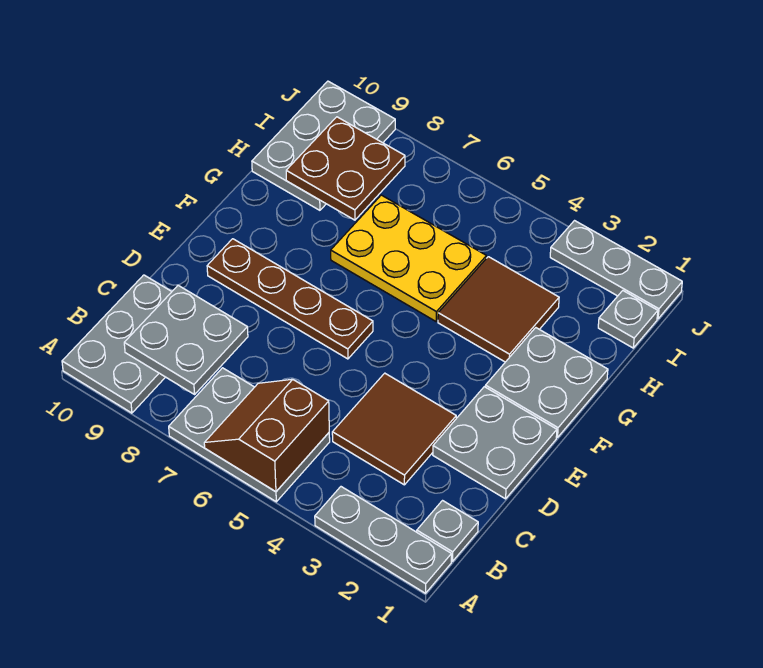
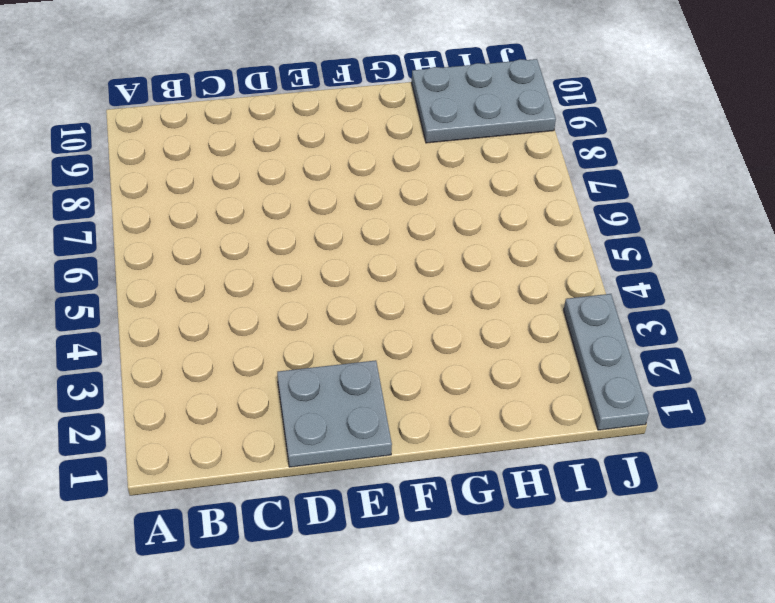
none -> grey plate A1:A3 level 1
none -> grey plate A5:B7 level 1
none -> grey plate A9:C10 level 1

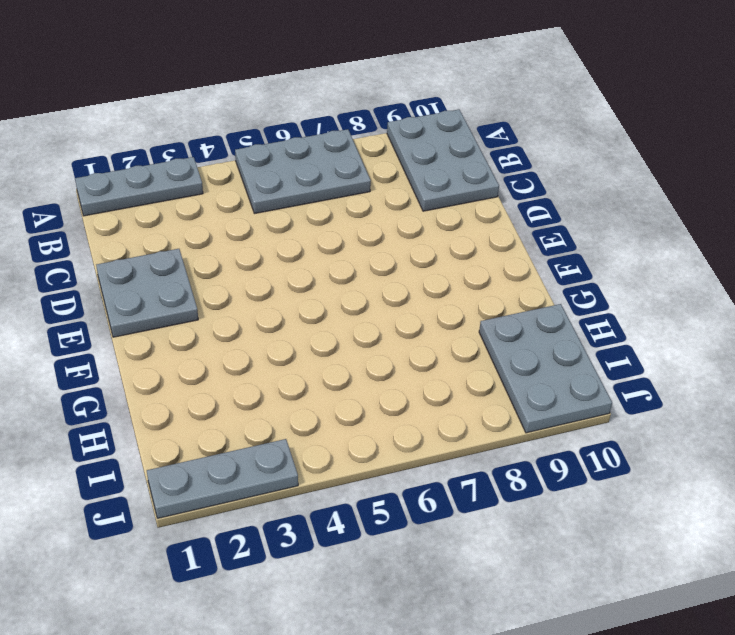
none -> grey plate B1 level 1
none -> brown tile C3:D4 level 1
none -> brown plate E6:E9 level 1

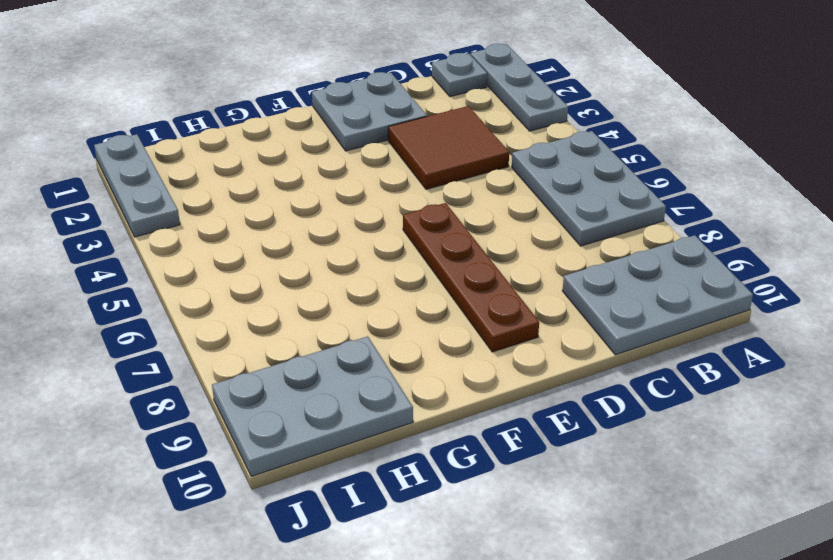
none -> grey plate F1:G2 level 1
none -> brown tile G3:H4 level 1
none -> yellow plate G5:H7 level 1

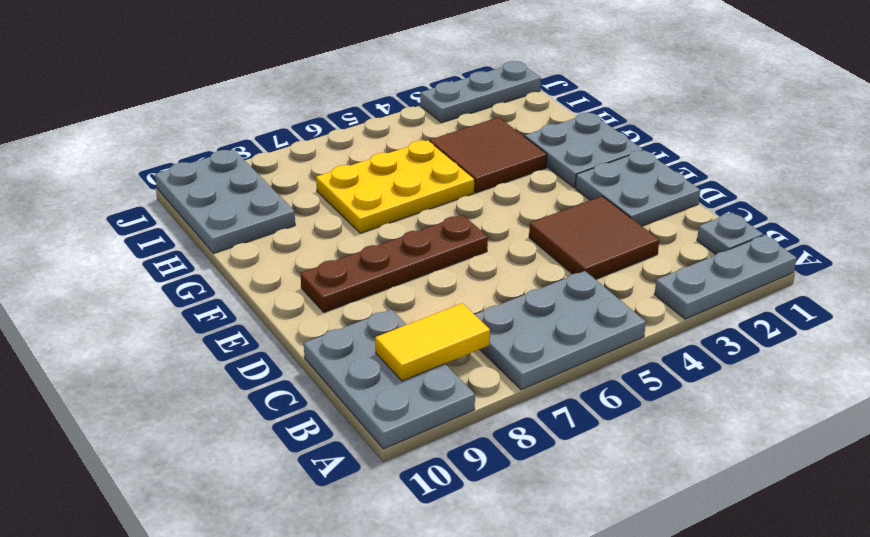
yellow tile B8:B9 level 2 -> grey plate B8:C9 level 2
none -> grey plate I1 level 1
none -> brown slope A5:B6 level 2 top 5
none -> brown plate H8:I9 level 2

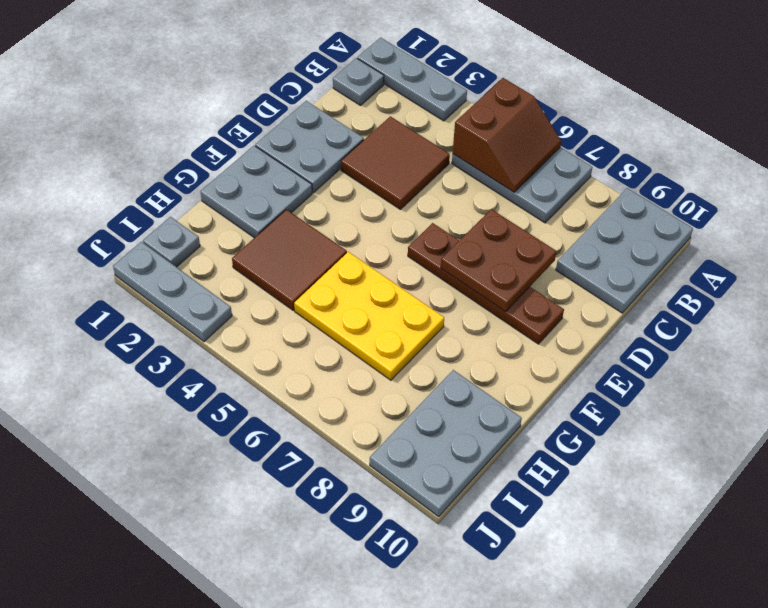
brown plate D7:E8 level 2 -> brown plate H8:I9 level 2
none -> grey plate B8:C9 level 2

